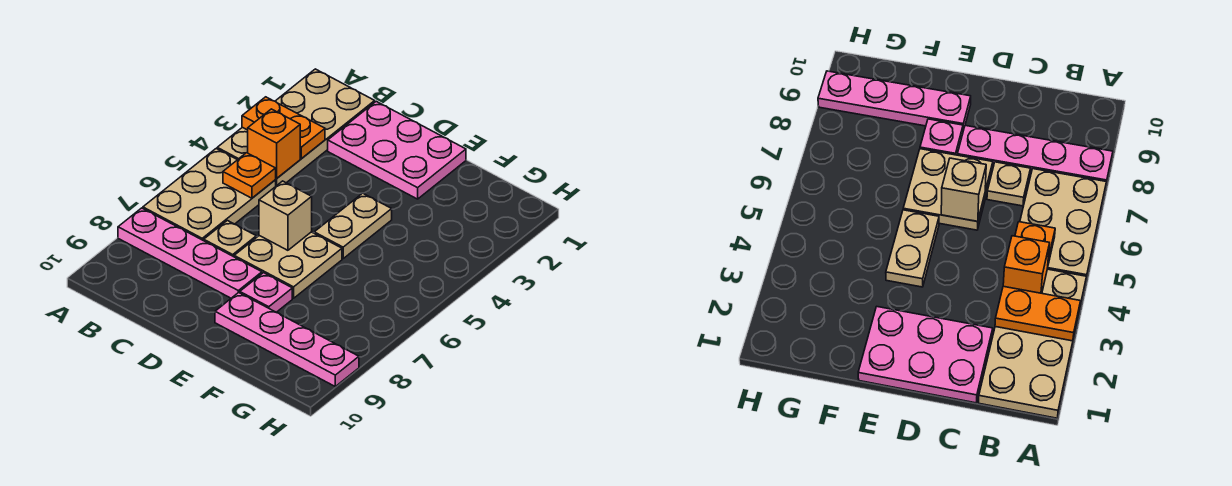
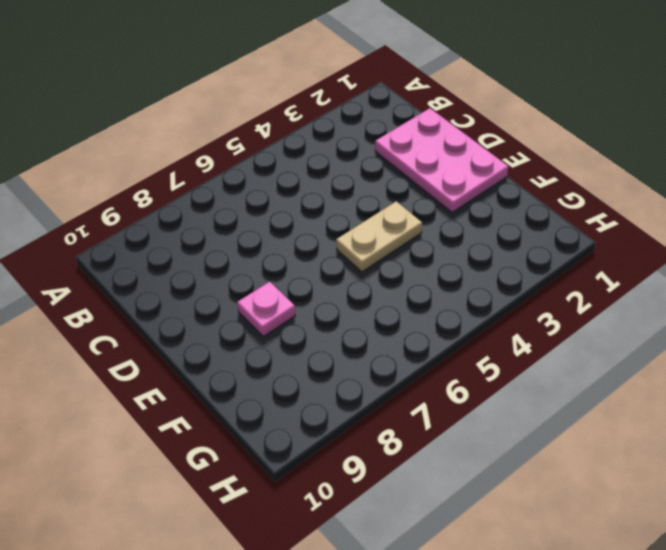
none -> tan plate A1:B4 level 1
none -> tan plate A5:B7 level 1
none -> pink plate A8:D8 level 1

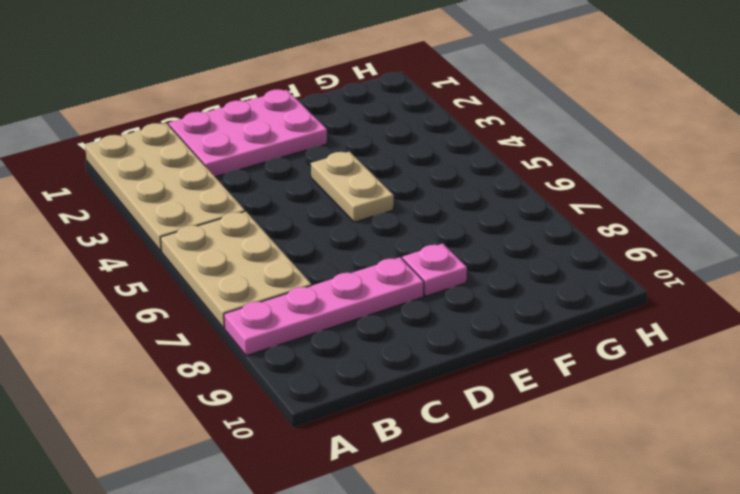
none -> tan plate C7 level 1
none -> tan plate D6:E7 level 1
none -> pink plate E9:H9 level 1

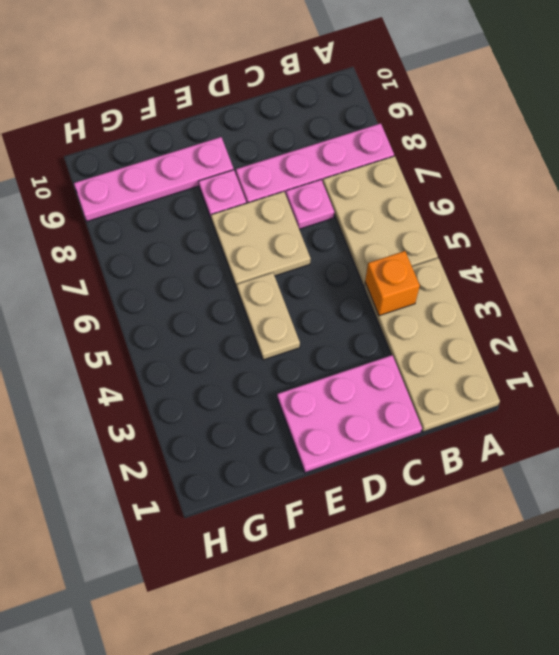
pink plate C7 level 1 -> tan plate C7 level 1
none -> orange plate A3:B3 level 2
none -> orange plate B5 level 2
none -> tan brick D6 level 2

